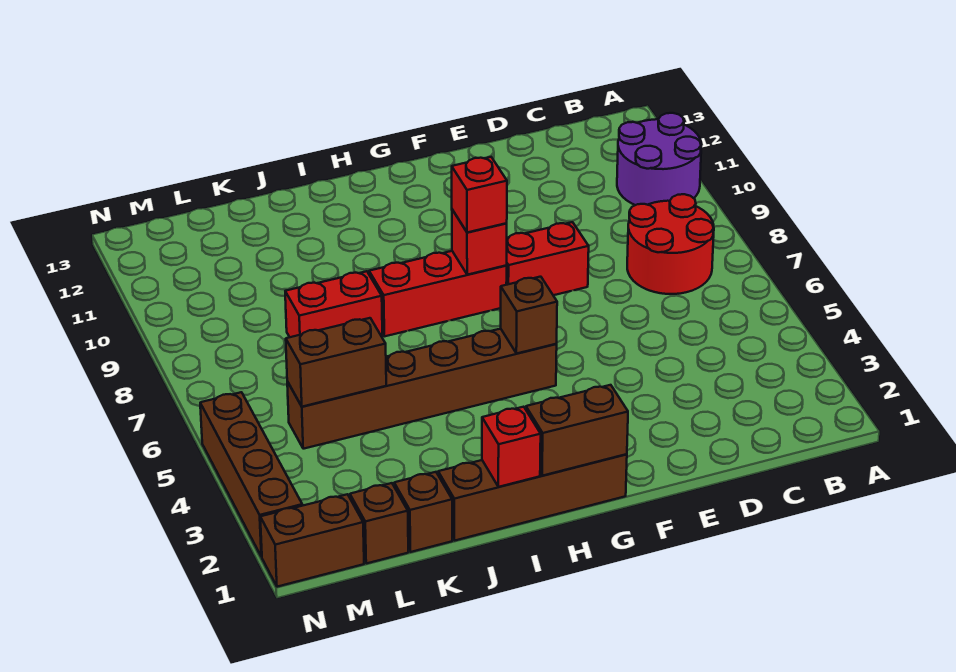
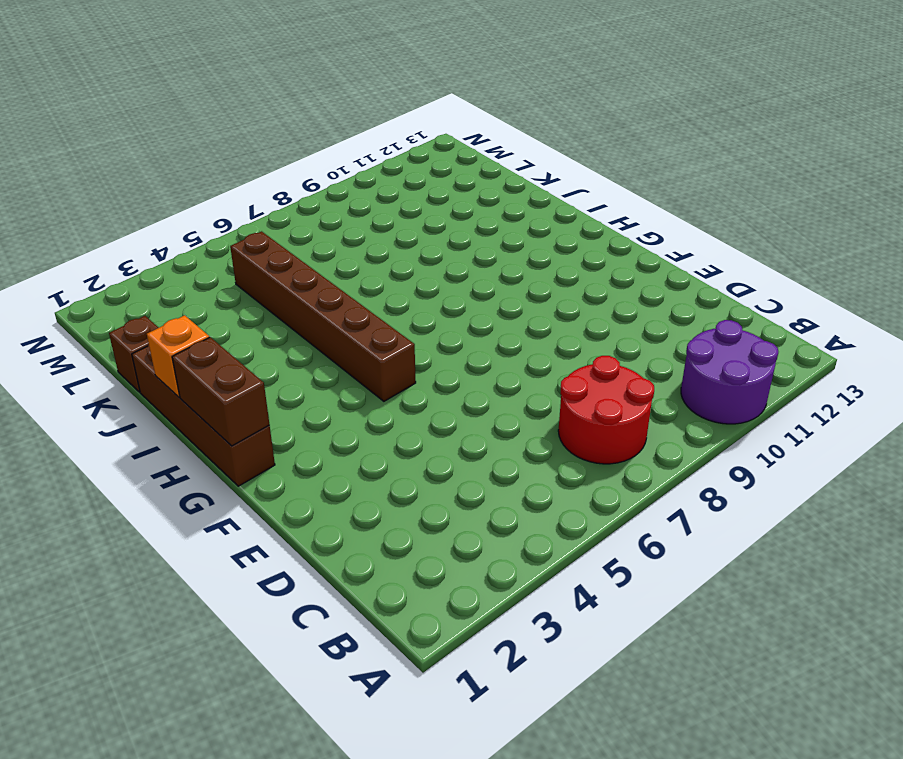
orange brick I1 level 2 -> red brick I1 level 2
none -> red brick E8:F8 level 1
none -> red brick G8:I8 level 1
none -> red brick J8:K8 level 1

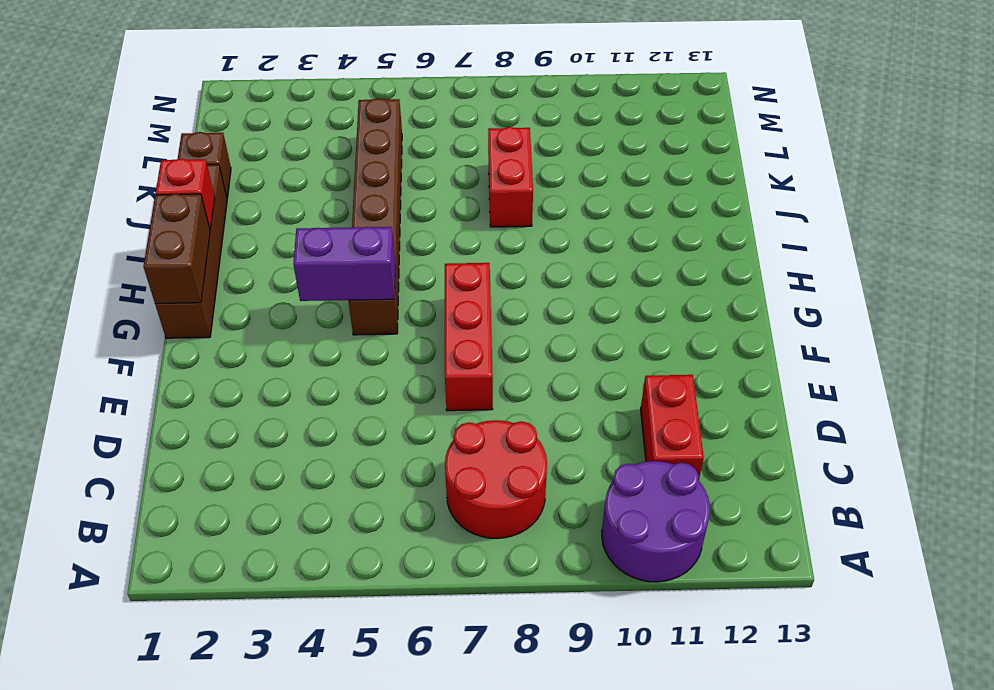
red brick C11:D11 level 1 -> red brick E8:F8 level 1
red brick E7:G7 level 1 -> red brick G8:I8 level 1
purple brick G4:G5 level 2 -> brown brick G5 level 2
none -> brown brick L1 level 1
none -> brown brick M1:N1 level 1
none -> brown brick N2:N5 level 1

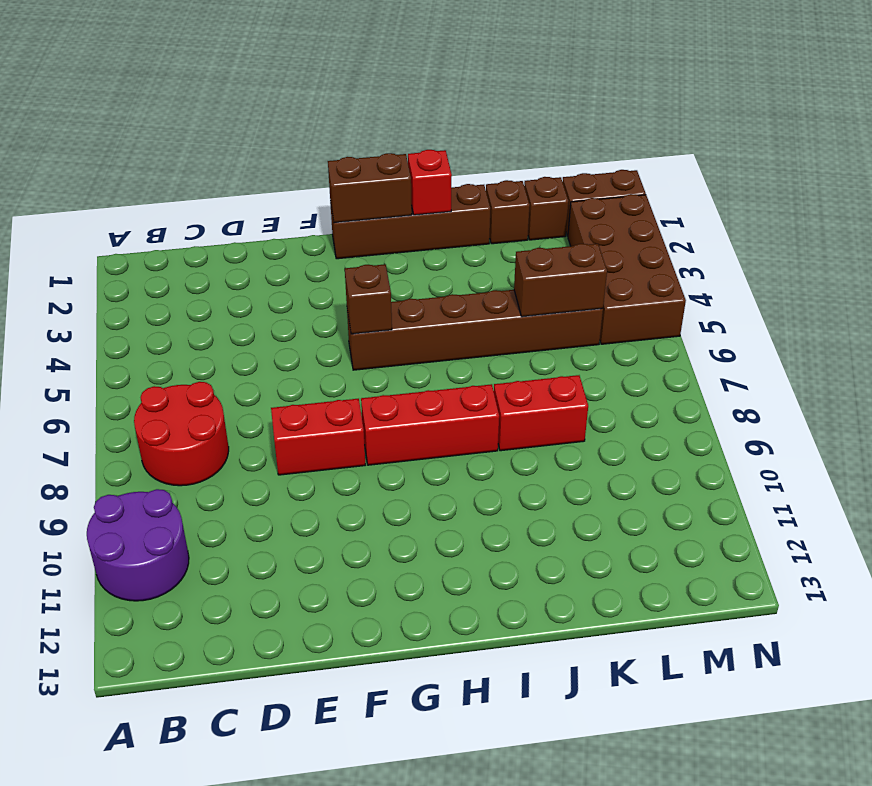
brown brick M2:N5 level 1 -> brown brick N2:N5 level 1
none -> red brick G8 level 2
none -> red brick G8 level 3

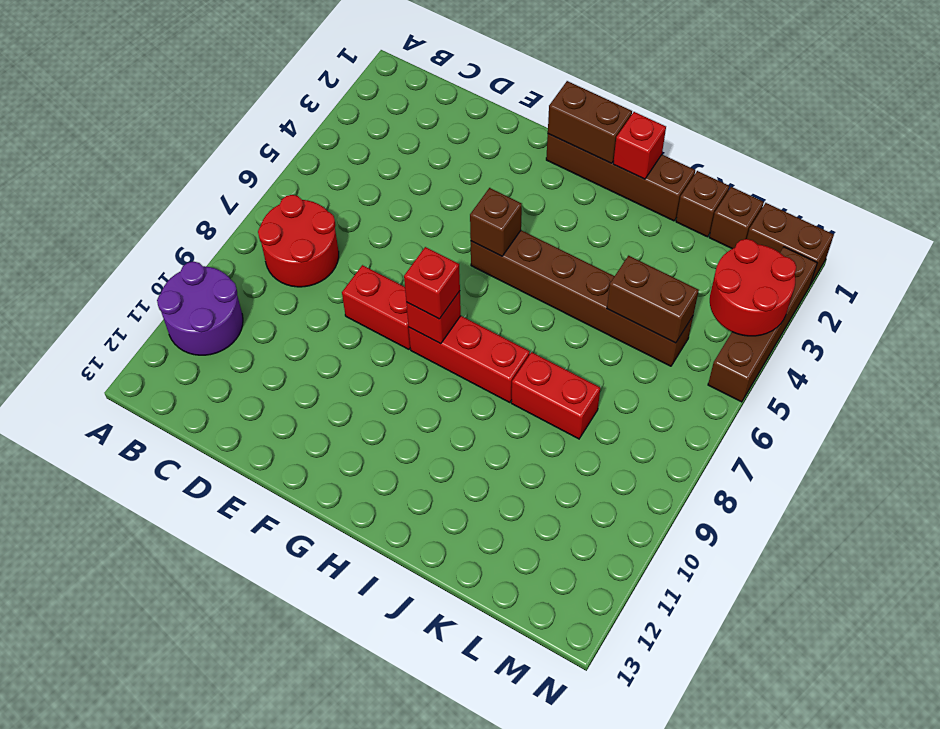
red round brick M3:N4 level 2 -> none

